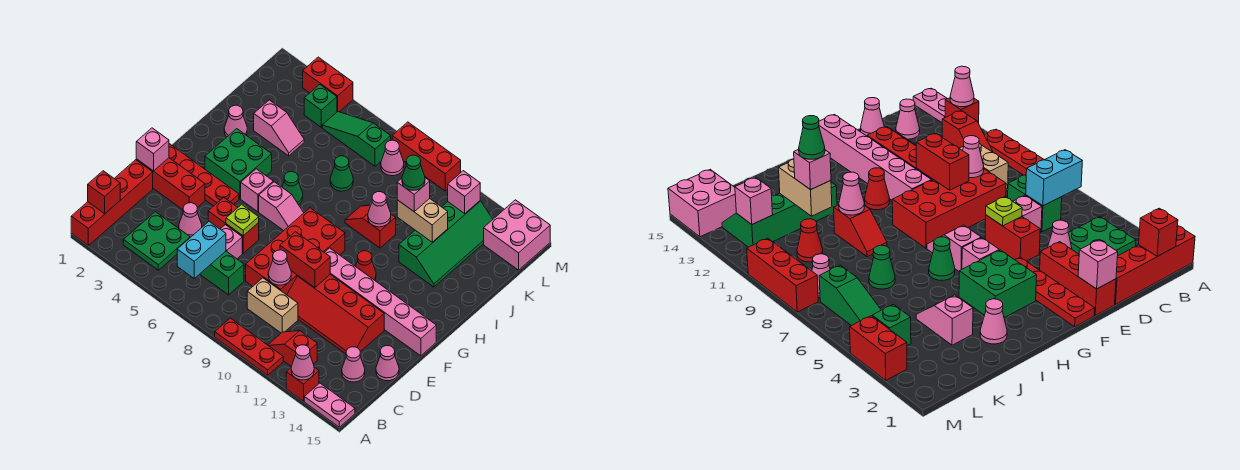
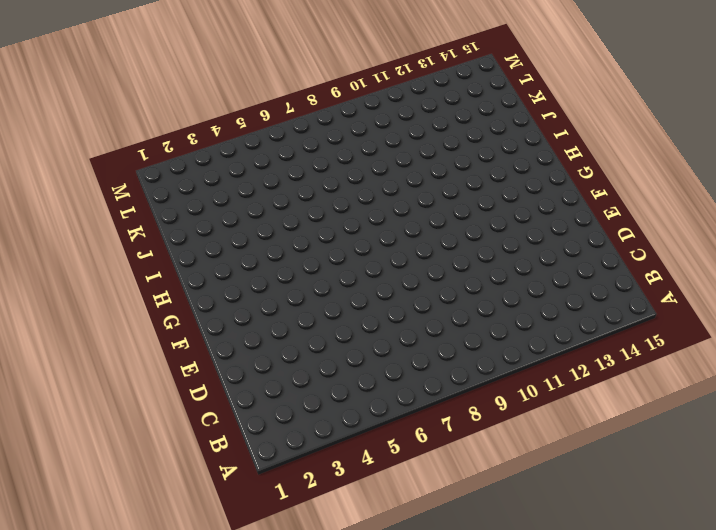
none -> red brick A1:D1 level 1
none -> red plate A9:A11 level 1
none -> red brick A13 level 1
none -> pink plate A14:A15 level 1

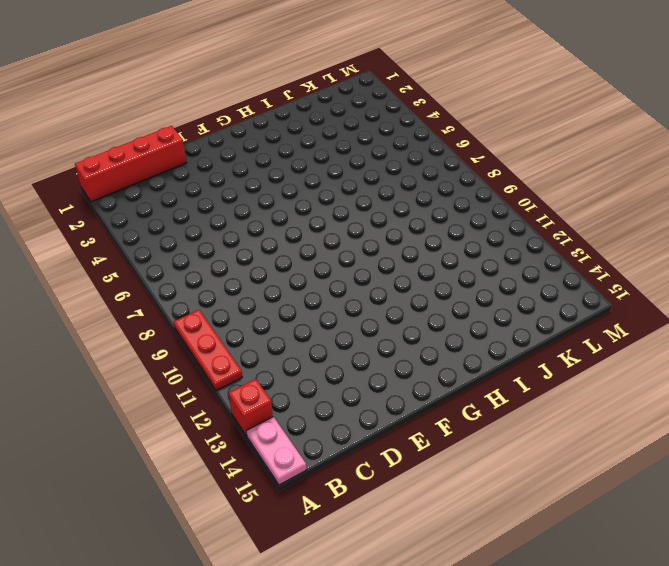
none -> green plate B3:C4 level 1
none -> red slope B11:B12 level 1 top 12
none -> green brick C6:C7 level 1
none -> tan brick C9:C10 level 1

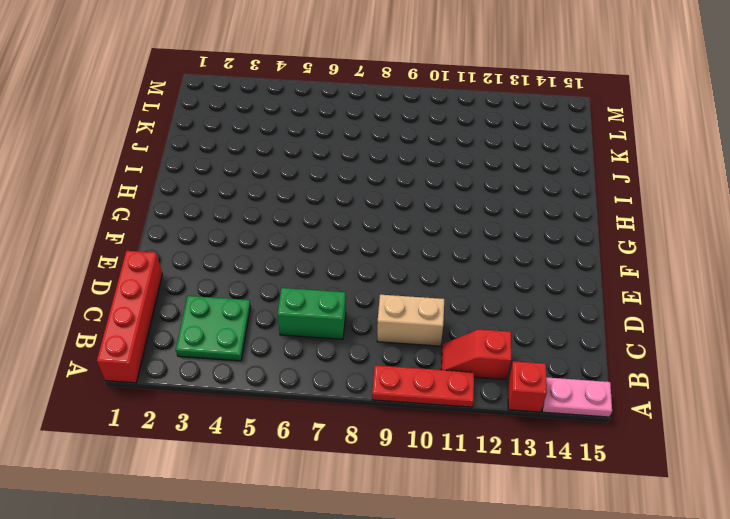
none -> pink cone C14 level 1
none -> pink cone D4 level 1
none -> pink brick D6 level 1
none -> red brick D8:G9 level 1

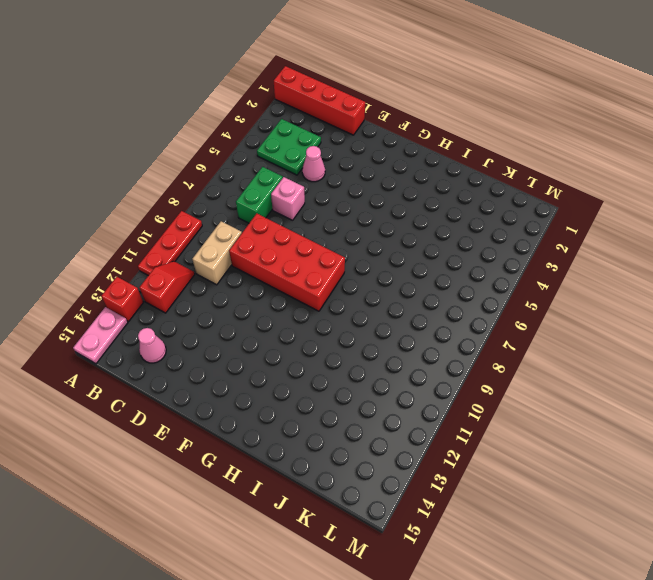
none -> red slope D10:E13 level 1 top E
none -> pink cone D15 level 1
none -> red brick E1:E3 level 1
none -> red brick E5:E6 level 1

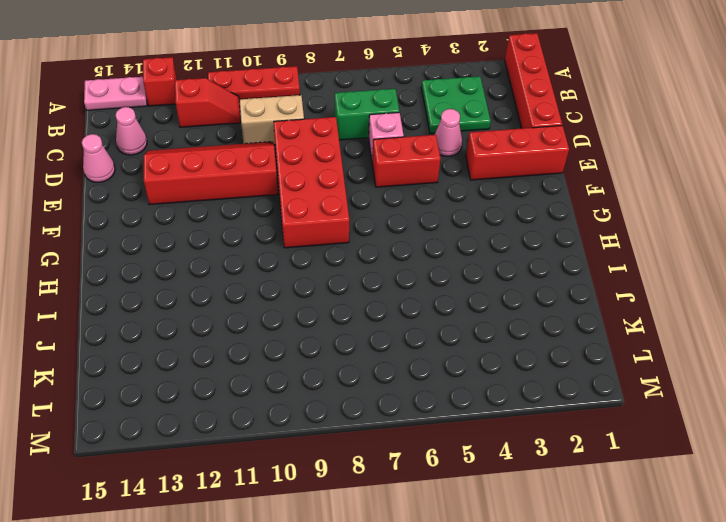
none -> red plate F1:F4 level 1
none -> pink brick F10:F15 level 1
none -> green brick G3:H4 level 1
none -> pink brick G5 level 1

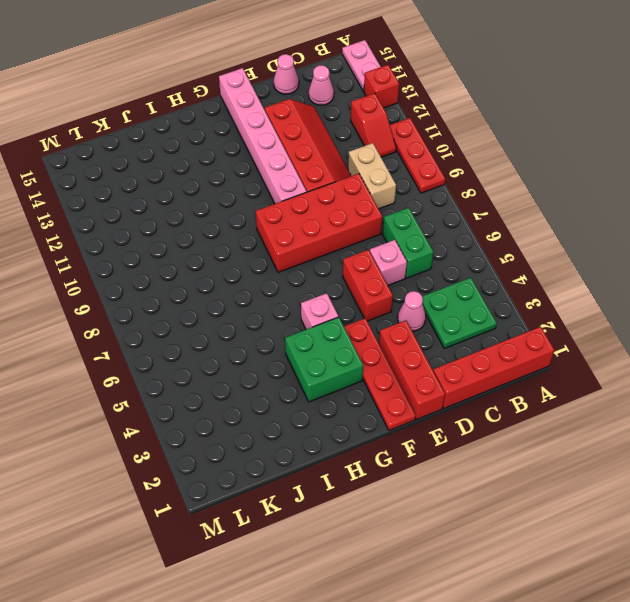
none -> pink slope G6:G7 level 1 top 6
none -> red cone G11 level 1
none -> green cone H6 level 1
none -> pink cone I2 level 1

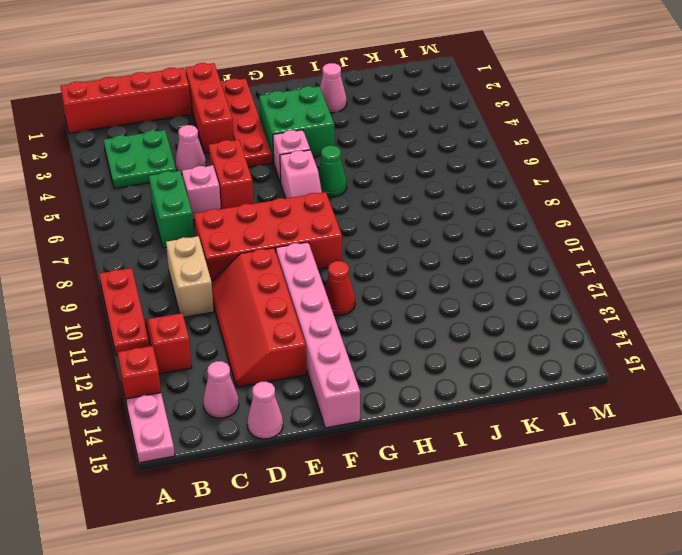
none -> red slope I9:I10 level 1 top 10
none -> green slope I12:L13 level 1 top 12
none -> pink slope J3:J4 level 1 top 3
none -> green cone J7 level 1

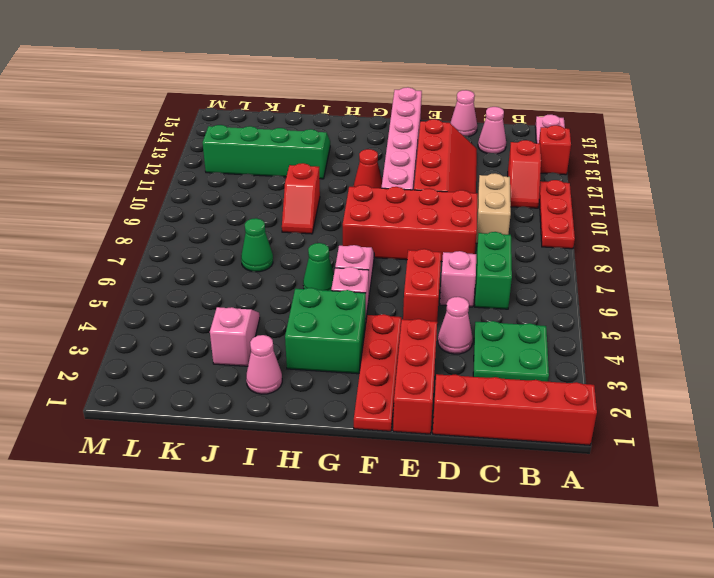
none -> red cone K10 level 1
none -> green brick L4 level 1
none -> green slope L5:L7 level 1 top 7
none -> pink cone L8 level 1

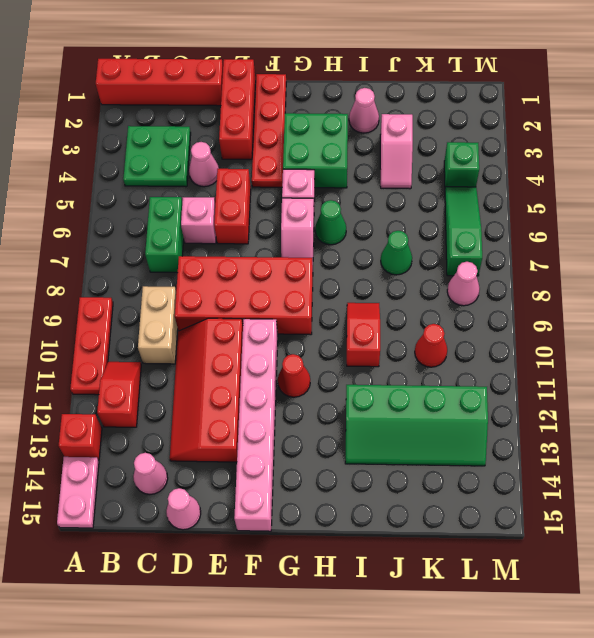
none -> pink brick L14:M15 level 1
none -> red brick M3:M4 level 1
none -> red brick M8:M10 level 1
none -> pink cone A13 level 2

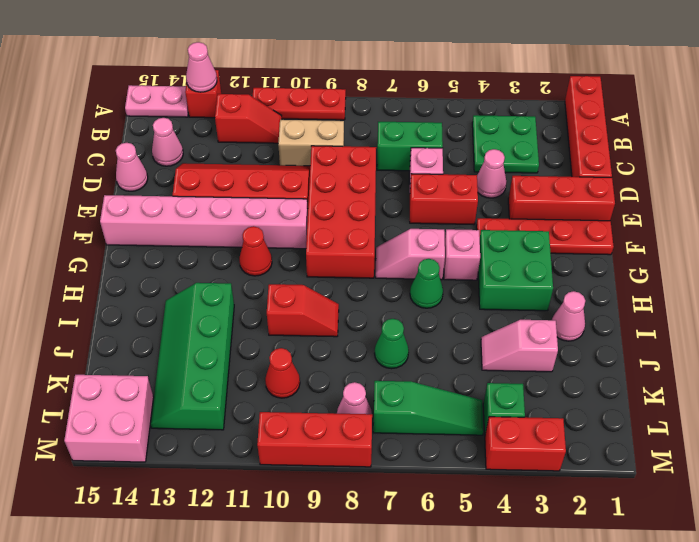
none -> red brick B1 level 2
none -> cyan brick B6:C6 level 2
none -> pink cone D9 level 2
none -> pink brick E1 level 2

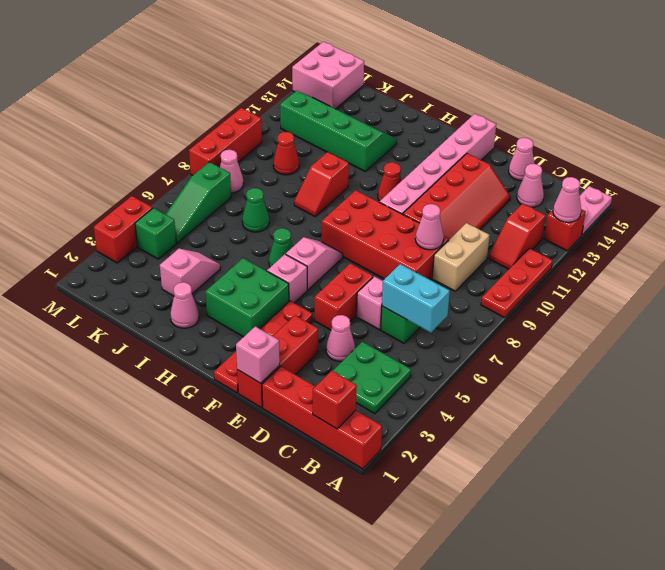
none -> lime plate E6 level 2
none -> red brick E9:E10 level 2
none -> pink cone I10 level 2
none -> tan brick J11:J12 level 2

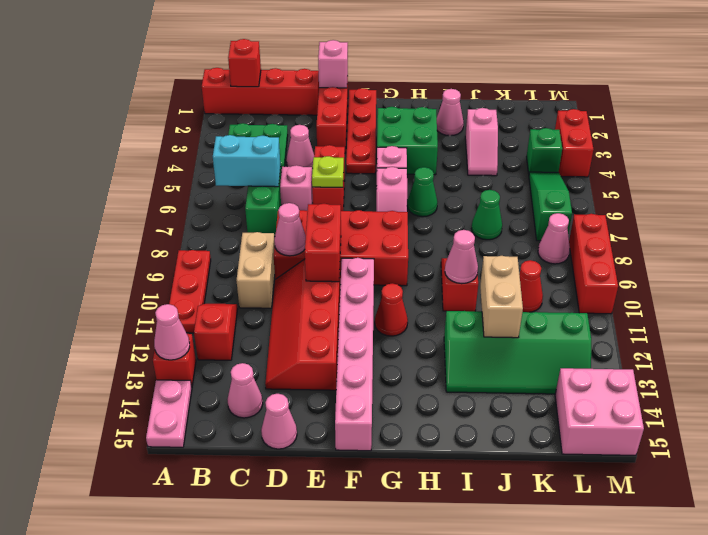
none -> pink brick L12 level 2
none -> pink brick J11 level 3
none -> green cone J11 level 4

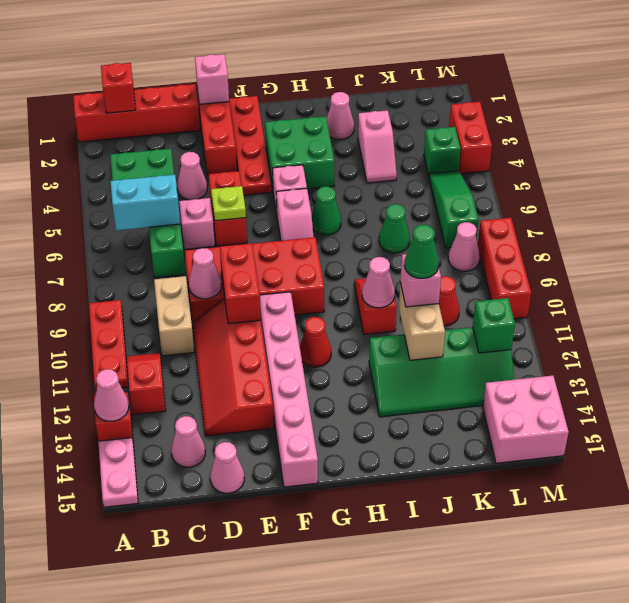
green brick L12 level 2 -> pink brick L12 level 2

